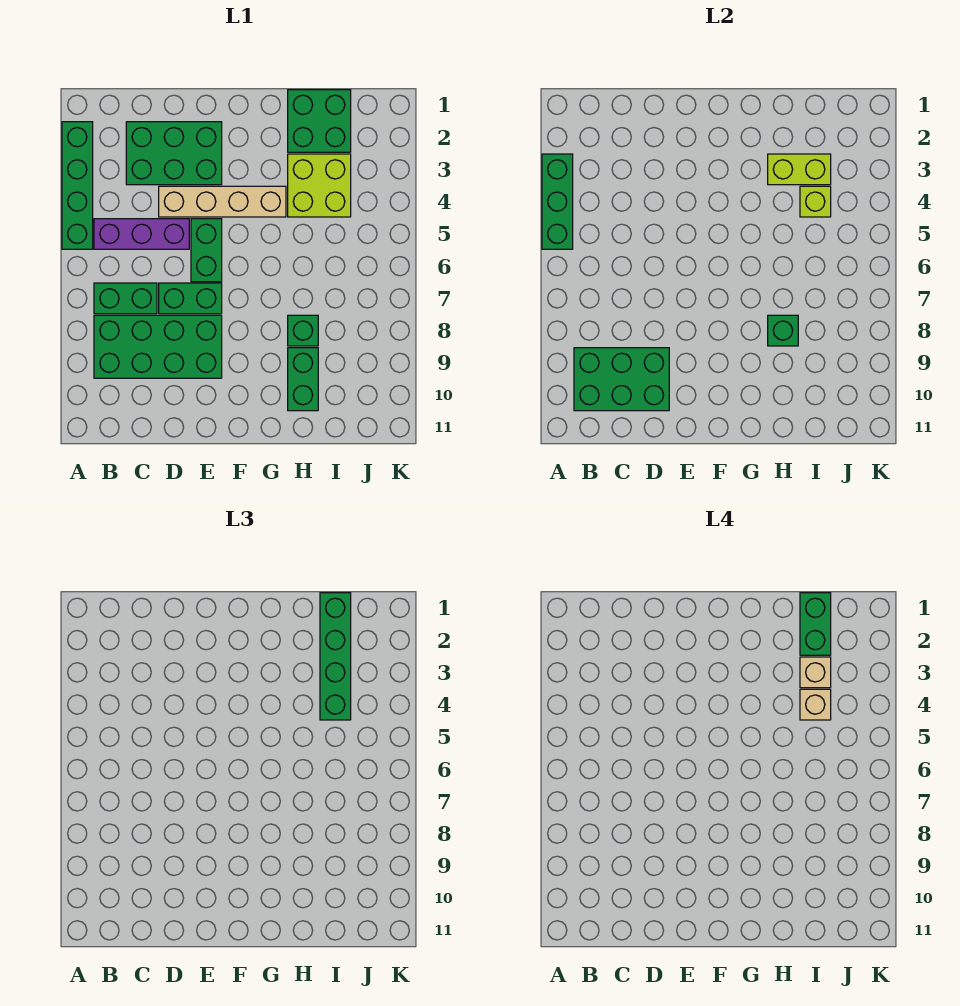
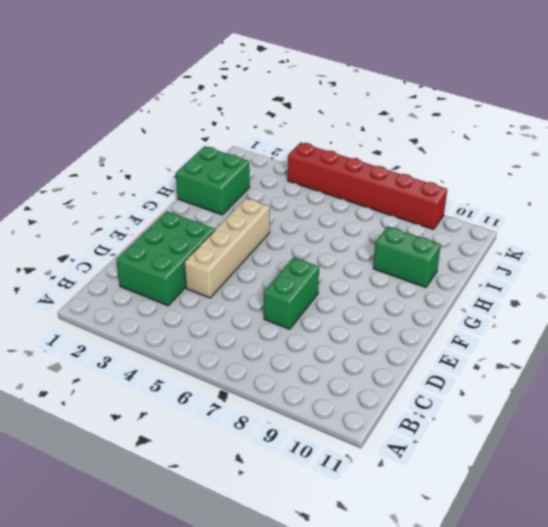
red brick K4:K9 level 1 -> none
none -> green brick A2:A5 level 1
none -> purple brick B5:D5 level 1
none -> green brick B7:C7 level 1

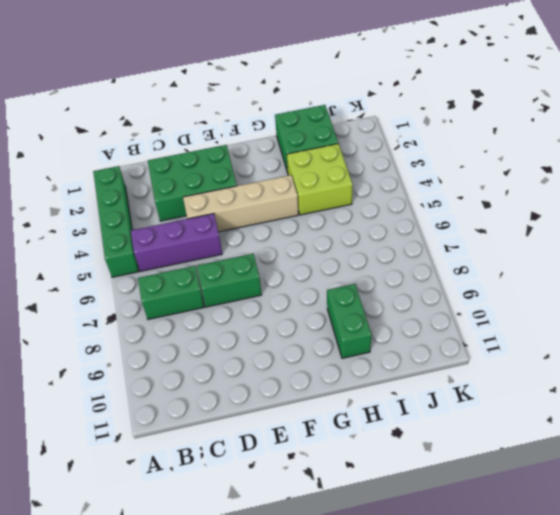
none -> green brick B8:E9 level 1
none -> green brick E5:E6 level 1
none -> green brick H8 level 1

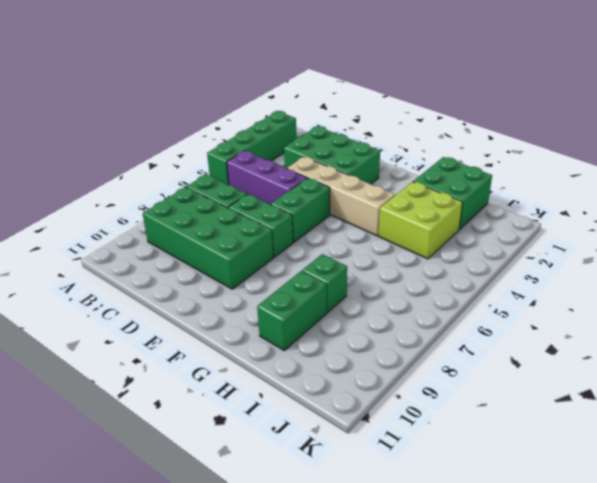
none -> green brick A3:A5 level 2
none -> green brick B9:D10 level 2
none -> lime brick H3:I3 level 2

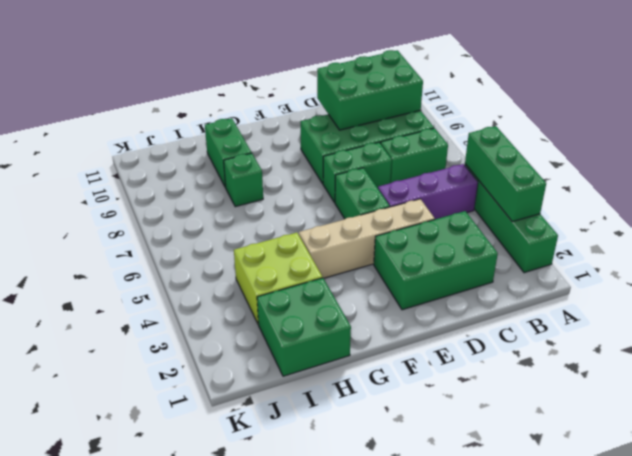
none -> lime brick H3:I3 level 2
none -> green brick H8 level 2
none -> lime brick I4 level 2

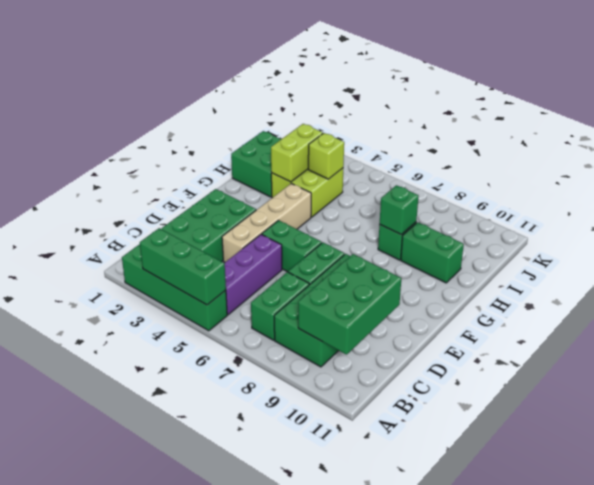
none -> green brick I1:I4 level 3
none -> green brick I1:I2 level 4
none -> tan brick I3 level 4

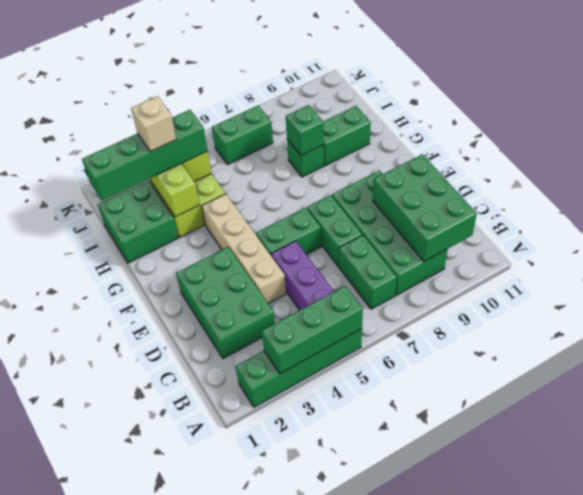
green brick J6:J7 level 1 -> green brick I1:I2 level 4
none -> tan brick I4 level 4

